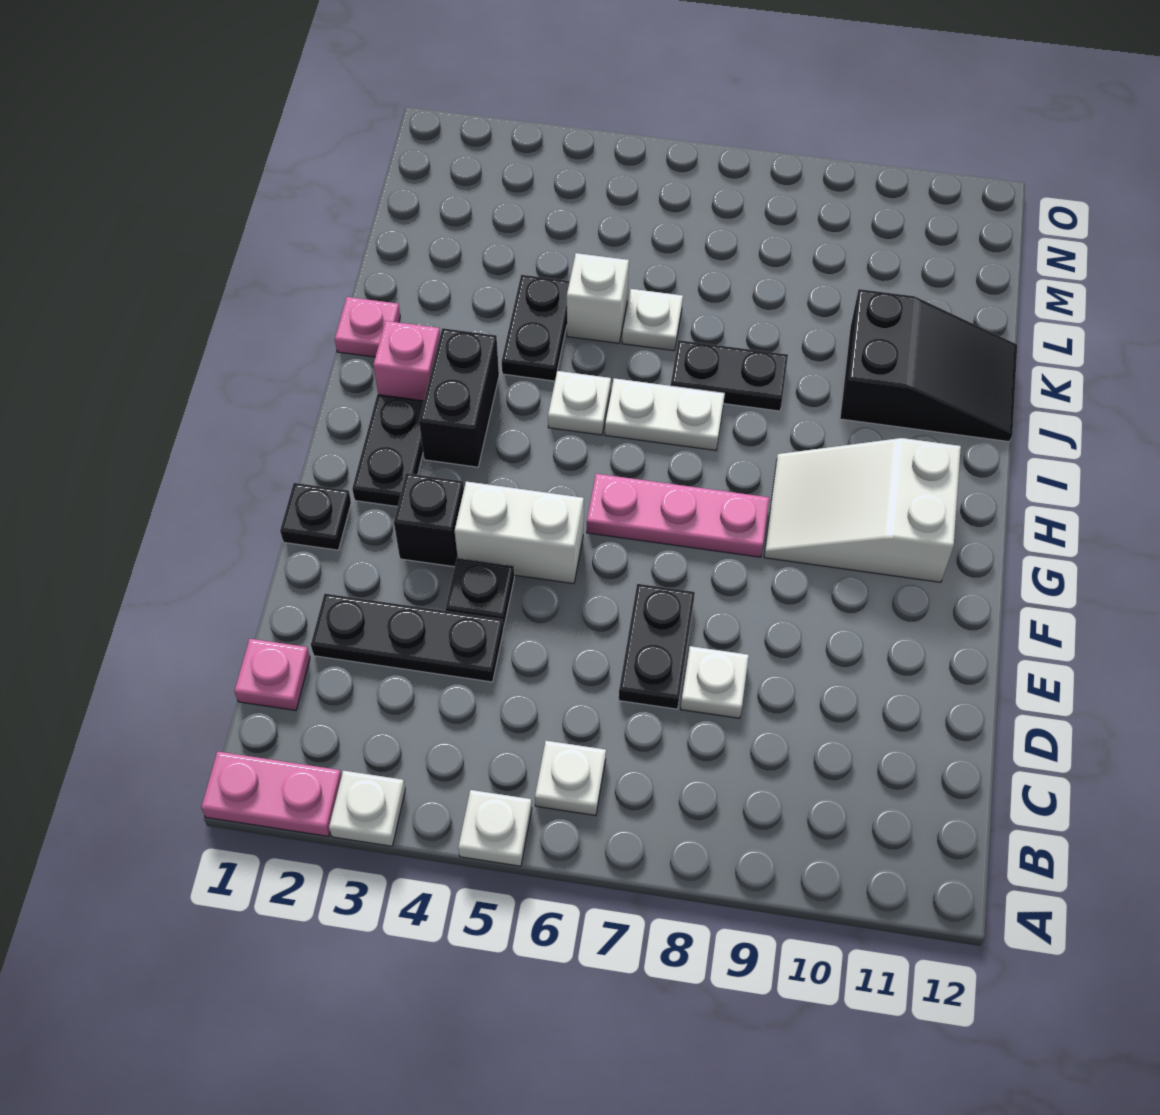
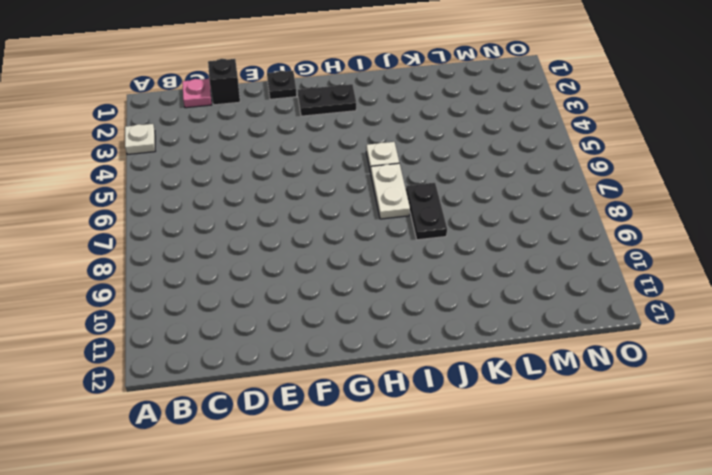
black brick D1 level 1 -> black brick F3 level 1
none -> pink plate A1:A2 level 1
none -> white plate A5 level 1
none -> white plate B6 level 1

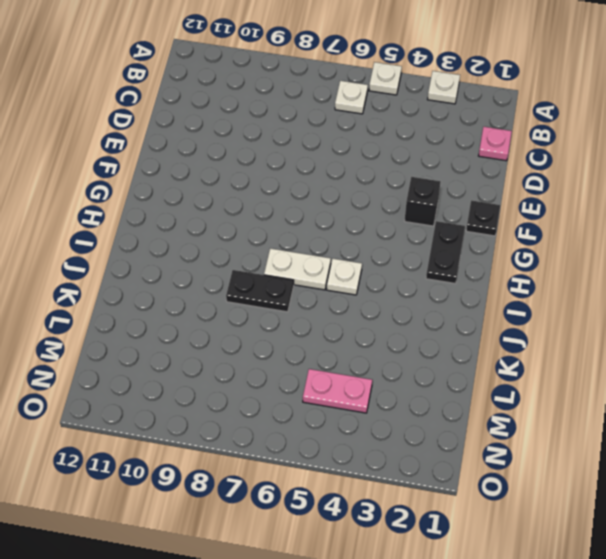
pink plate M4:M5 level 1 -> pink plate A1:A2 level 1
none -> black plate D2:D4 level 1
none -> black plate D7:E7 level 1
none -> white plate D8 level 1

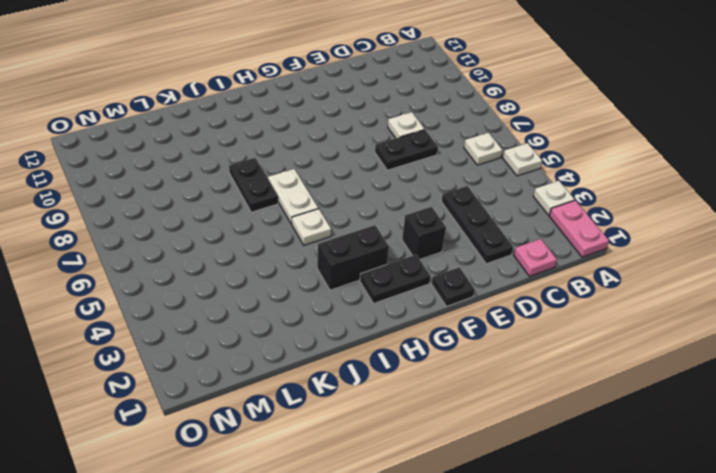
none -> black plate E4 level 1
none -> white brick F4:F5 level 1
none -> pink plate G6:G8 level 1

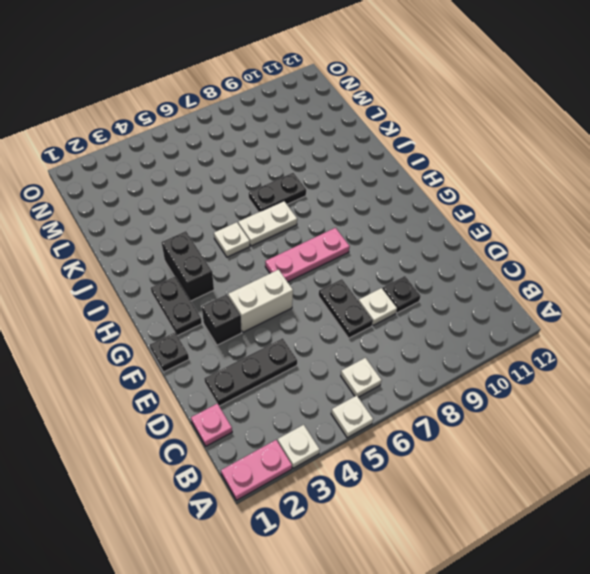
black plate D9 level 1 -> black plate E4 level 1
none -> white slope G9:H11 level 1 top 11
none -> pink brick I2 level 1
none -> pink plate J1 level 1

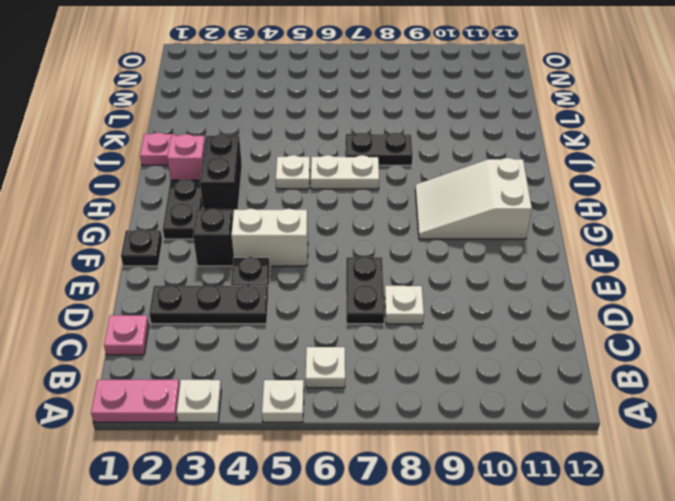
none -> pink plate G6:G8 level 1
none -> black plate J4:K4 level 1
none -> black slope J10:K12 level 1 top 10

